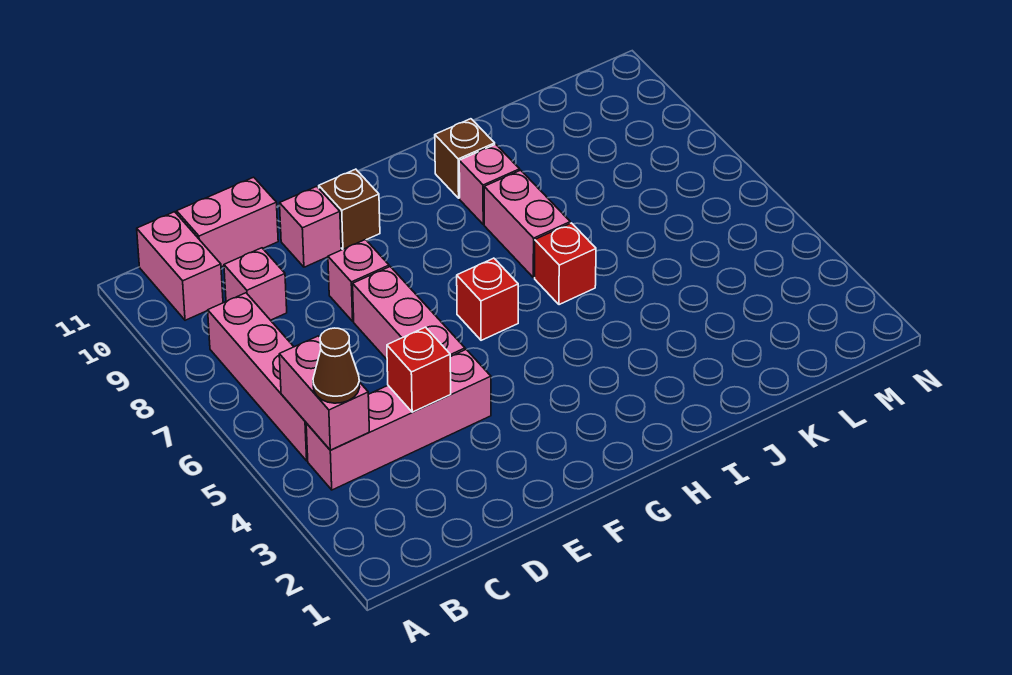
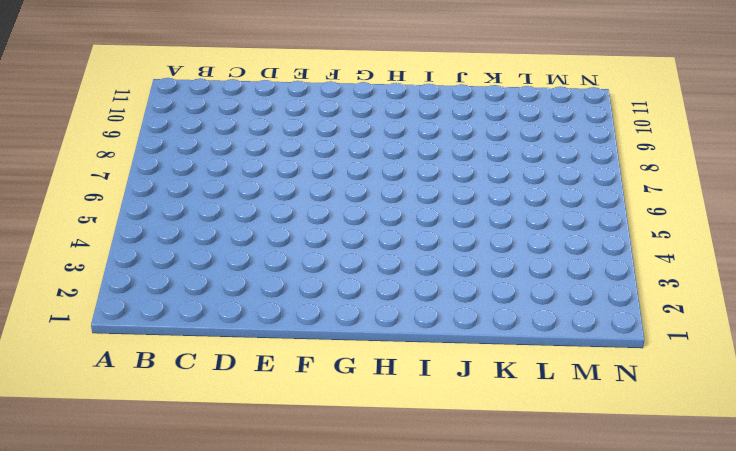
none -> pink brick B4:E4 level 1
none -> pink brick B5:B8 level 1
none -> pink brick B10:B11 level 1

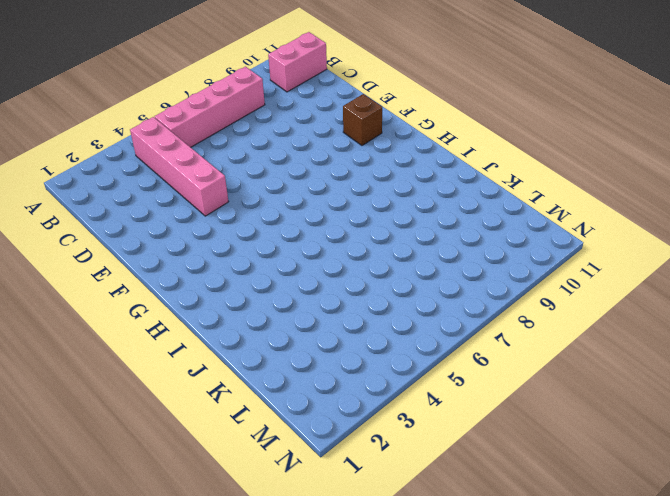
none -> pink brick C9 level 1
none -> pink brick C11:D11 level 1
none -> pink brick E5:E7 level 1

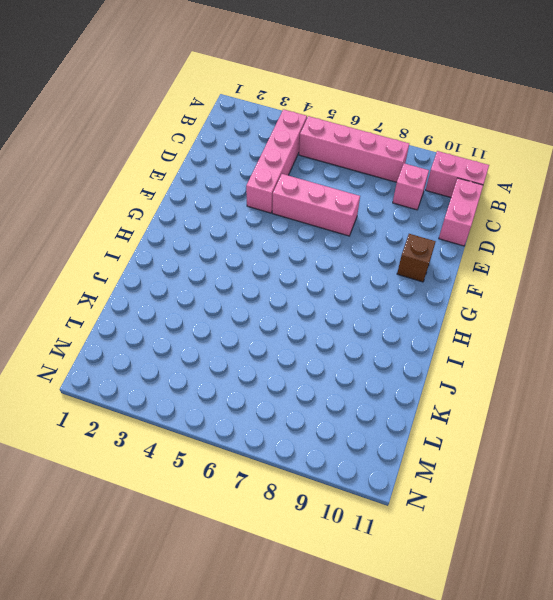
none -> pink brick E8 level 1
none -> pink brick E10 level 1
none -> red brick G6 level 1

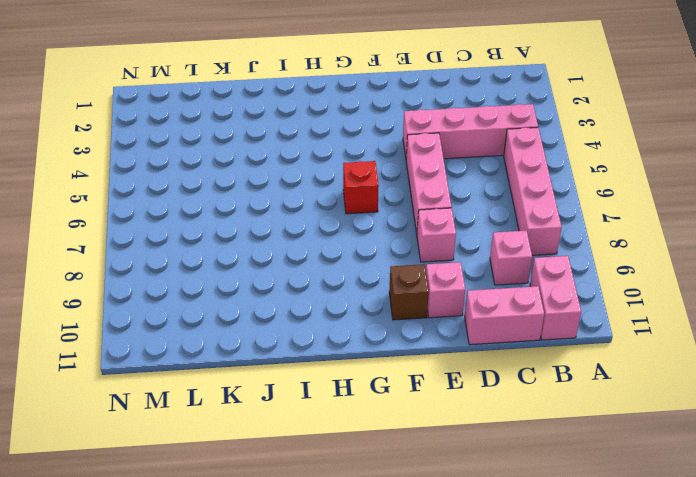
none -> red brick I6 level 1
none -> pink brick I7:I8 level 1
none -> pink brick I9 level 1

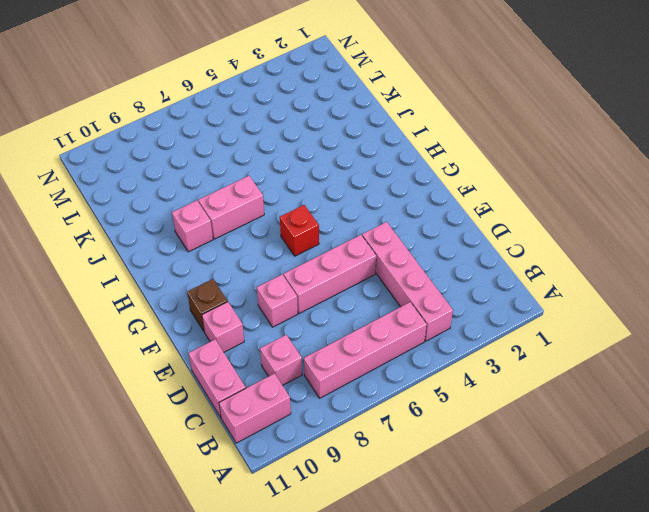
none -> red brick I6 level 1
none -> brown brick I10 level 1
none -> pink brick B4:B5 level 2

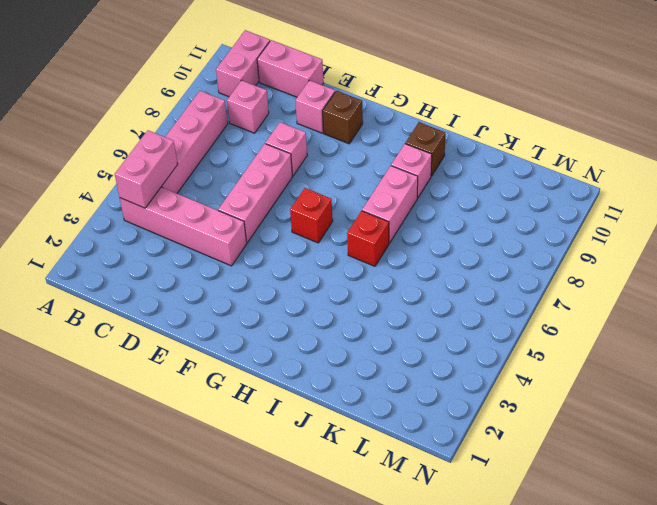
none -> red brick D4 level 2
none -> brown cone B4 level 3

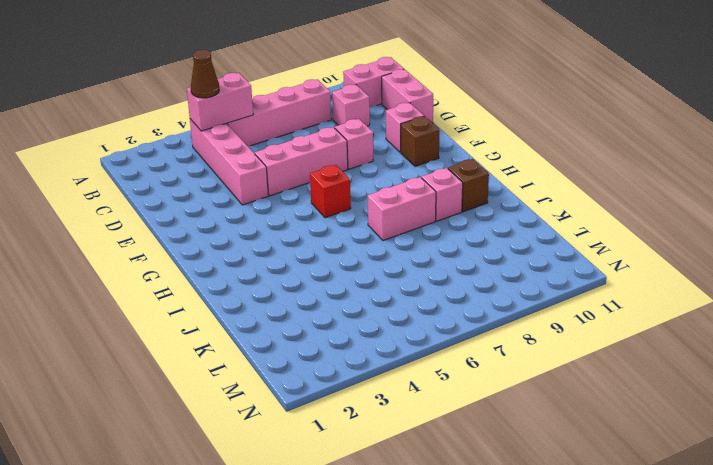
none -> red brick I6 level 1
none -> red brick D4 level 2

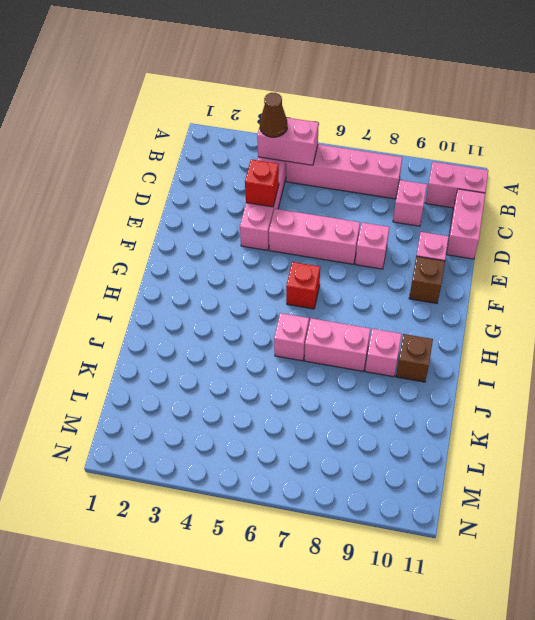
pink brick I6 level 1 -> red brick I6 level 1

